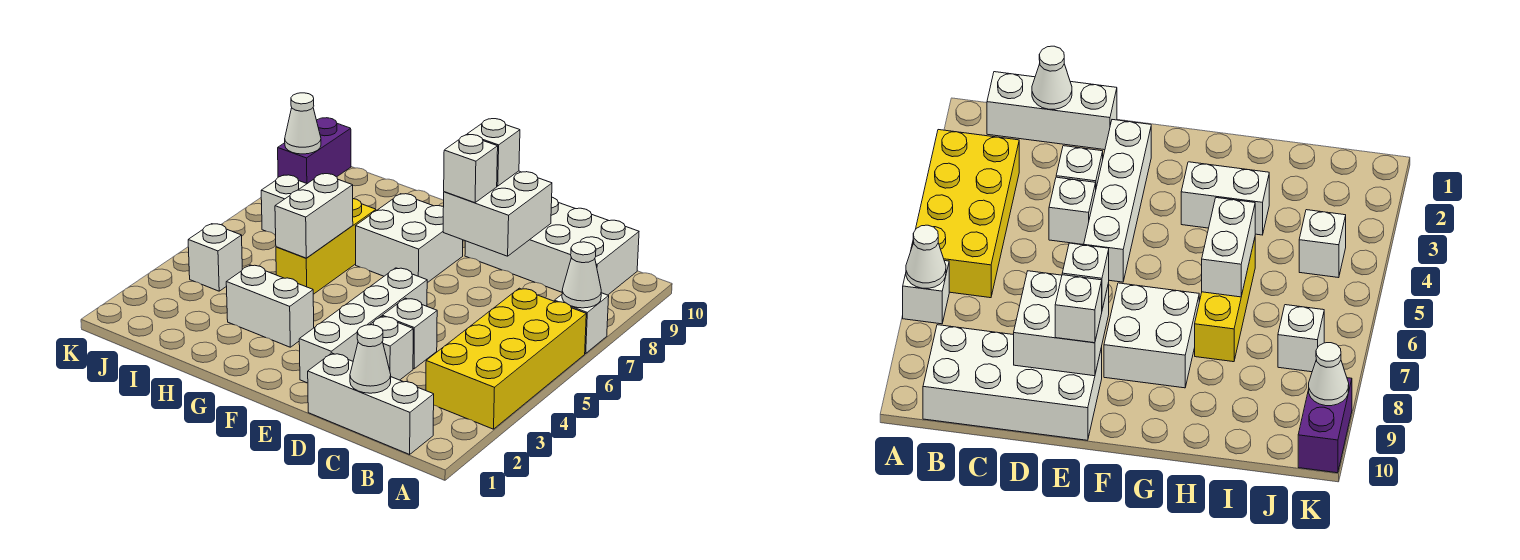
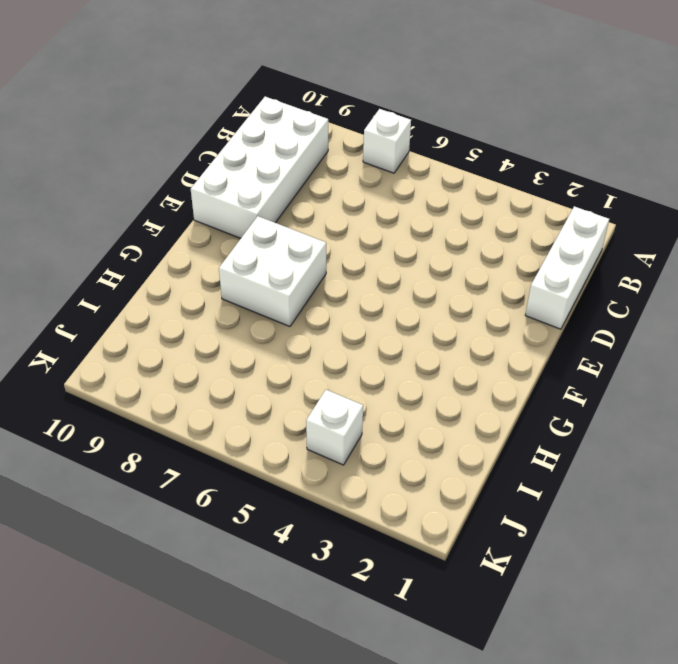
none -> yellow brick A3:B6 level 1
none -> white brick D3 level 1
none -> white brick D4 level 1

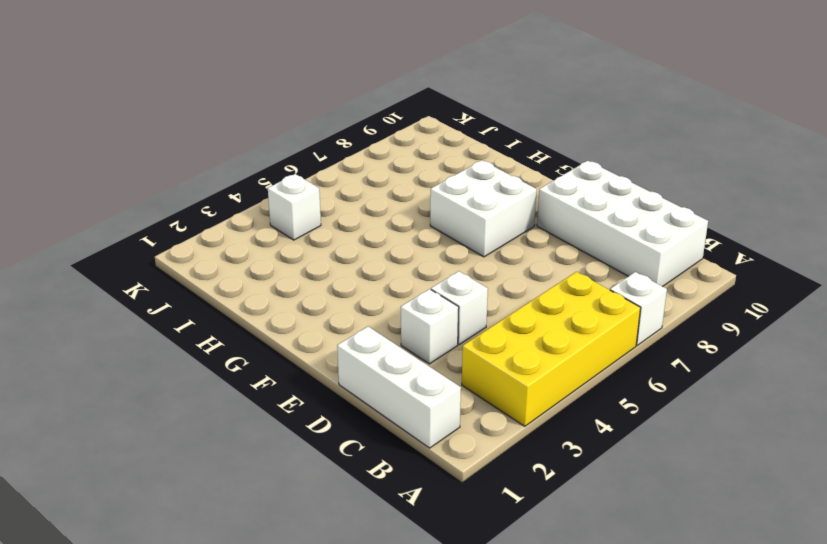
none -> white brick E2:E5 level 1
none -> white brick G3:H3 level 1
none -> yellow brick H5:H7 level 1

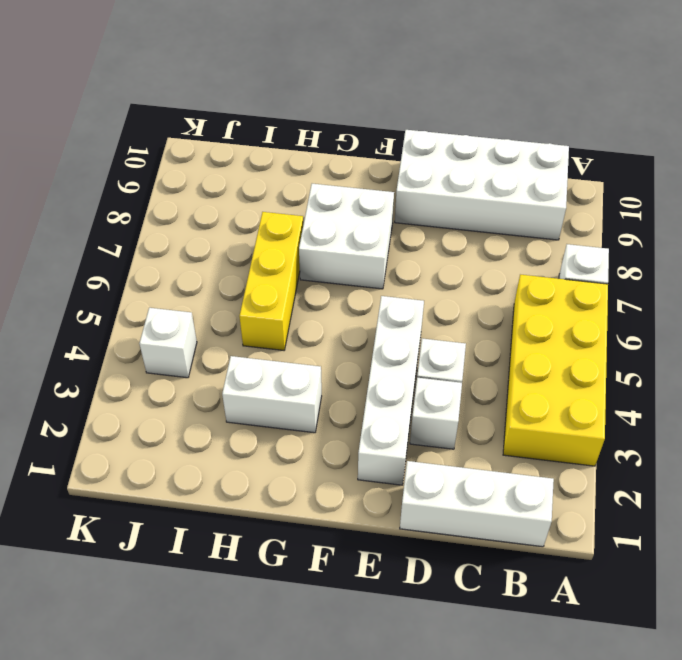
none -> white brick J7 level 1
none -> purple brick K9:K10 level 1
none -> white cone A7 level 2

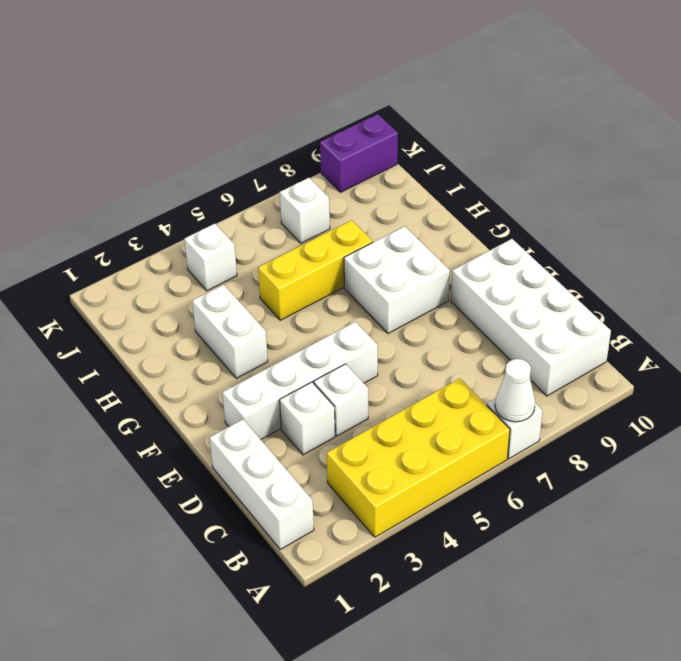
none -> white cone C1 level 2
none -> white brick D8:E9 level 2
none -> white brick H5:H6 level 2

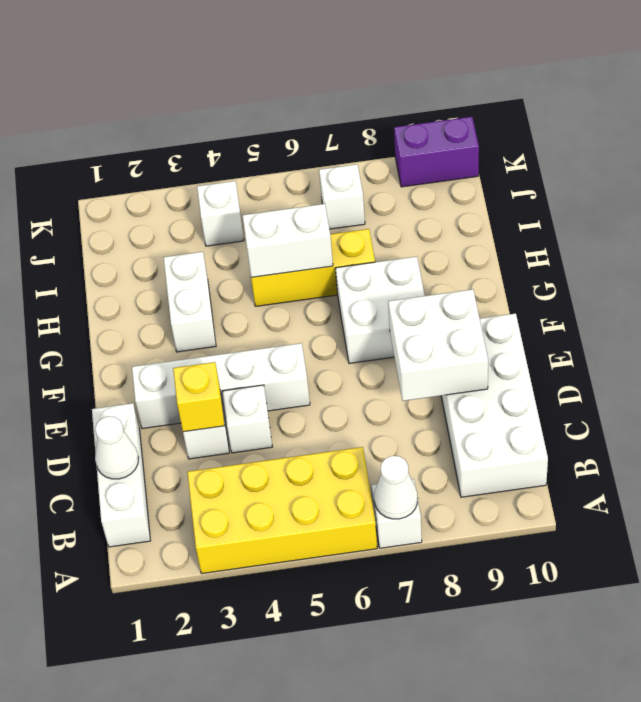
yellow brick D3 level 2 -> none
none -> white cone K9 level 2
none -> white brick E8 level 3
none -> white brick E9 level 3

